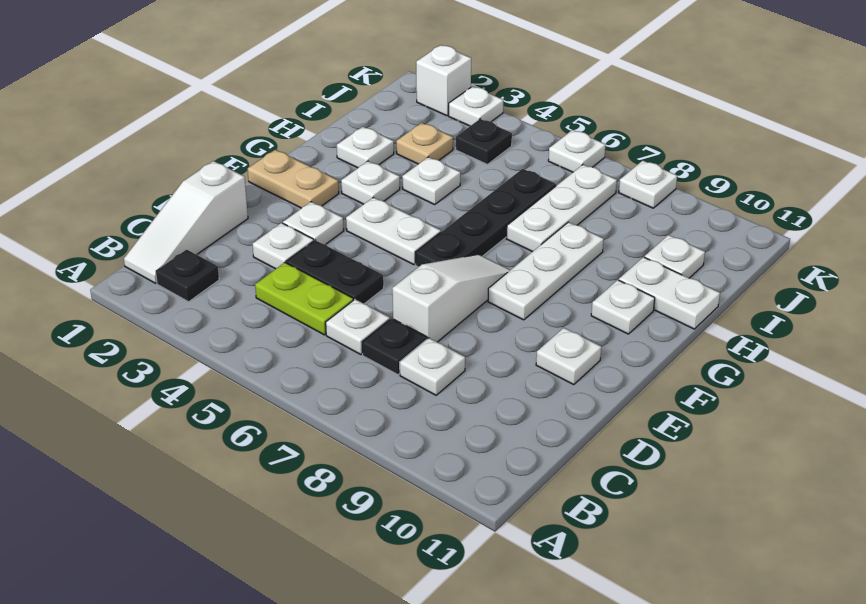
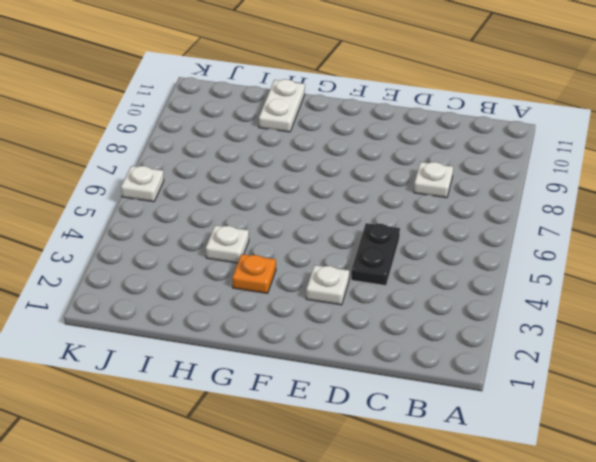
orange plate G3 level 1 -> white plate G3 level 1
none -> white slope B1:D1 level 1 top D
none -> black plate B2 level 1
none -> lime plate C4:C5 level 1

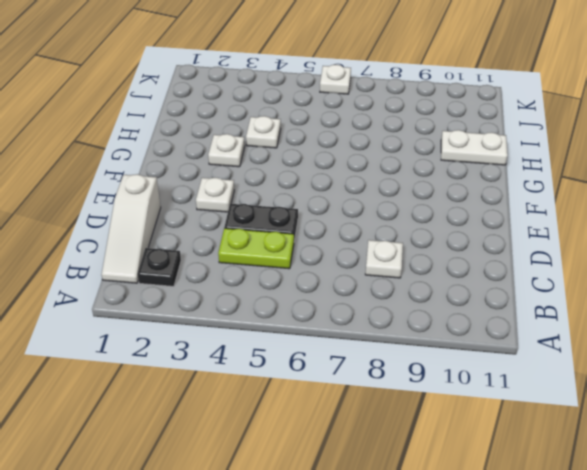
none -> white plate C6 level 1
none -> black plate C7 level 1
none -> white plate D3 level 1

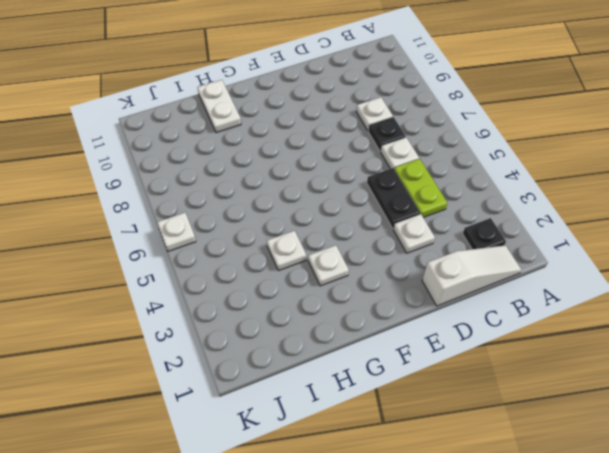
none -> white slope D7:F7 level 1 top D
none -> white plate E3 level 1
none -> white plate E10 level 1

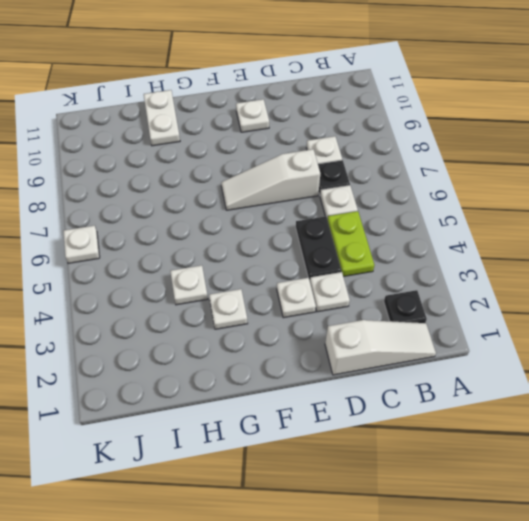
none -> tan plate F1:F2 level 1
none -> white plate F4:F5 level 1
none -> black plate F6:I6 level 1

